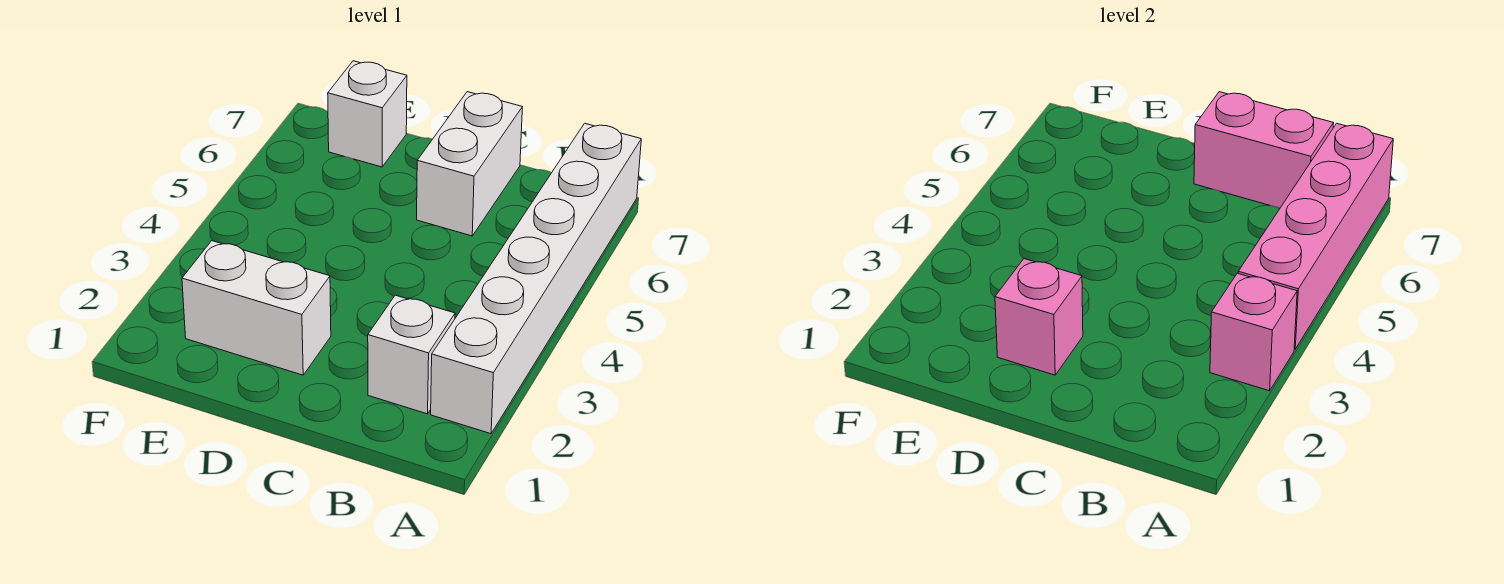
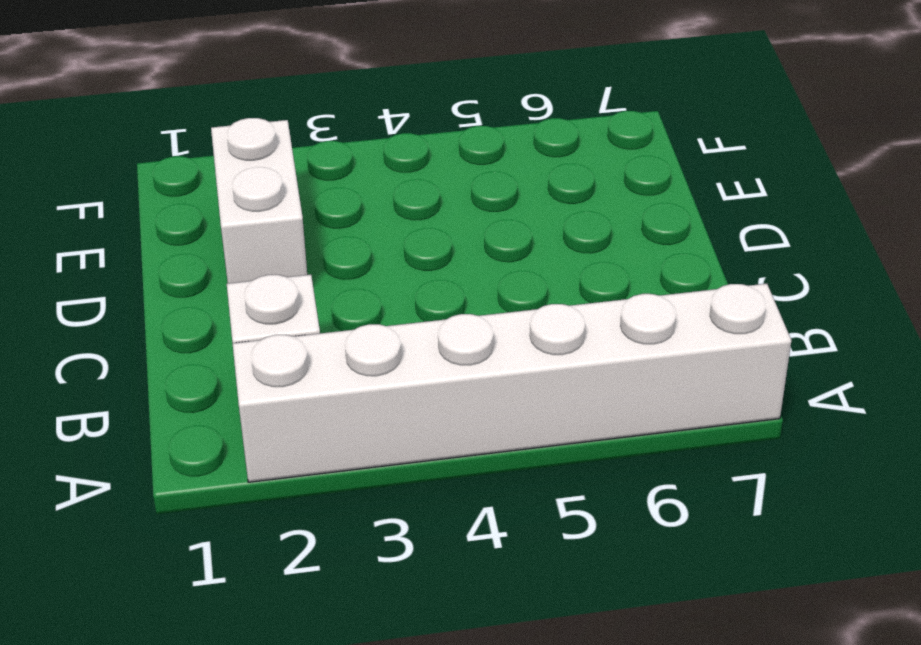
none -> white brick C6:C7 level 1
none -> white brick E7 level 1

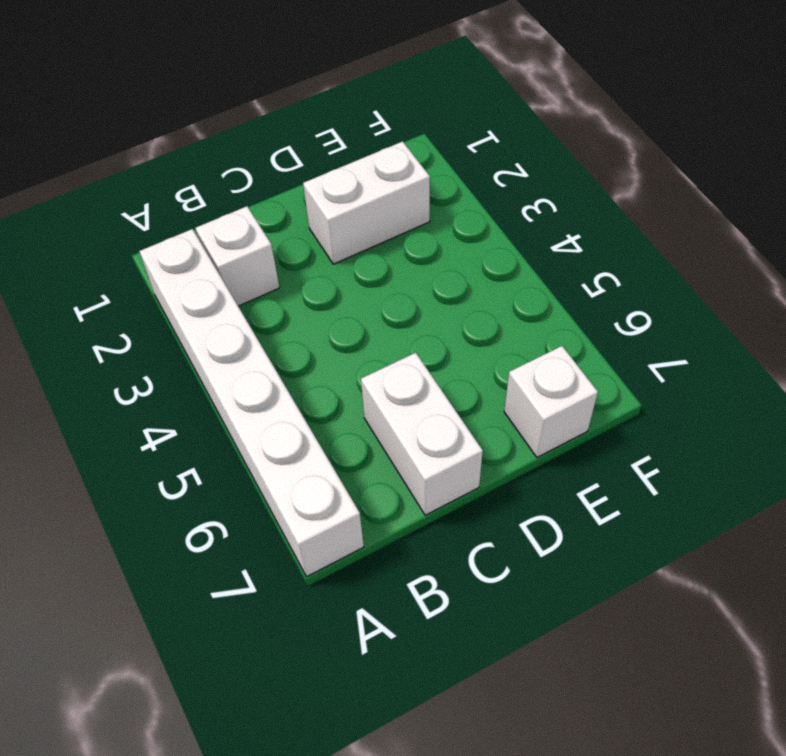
none -> pink brick A3 level 2
none -> pink brick A4:A7 level 2

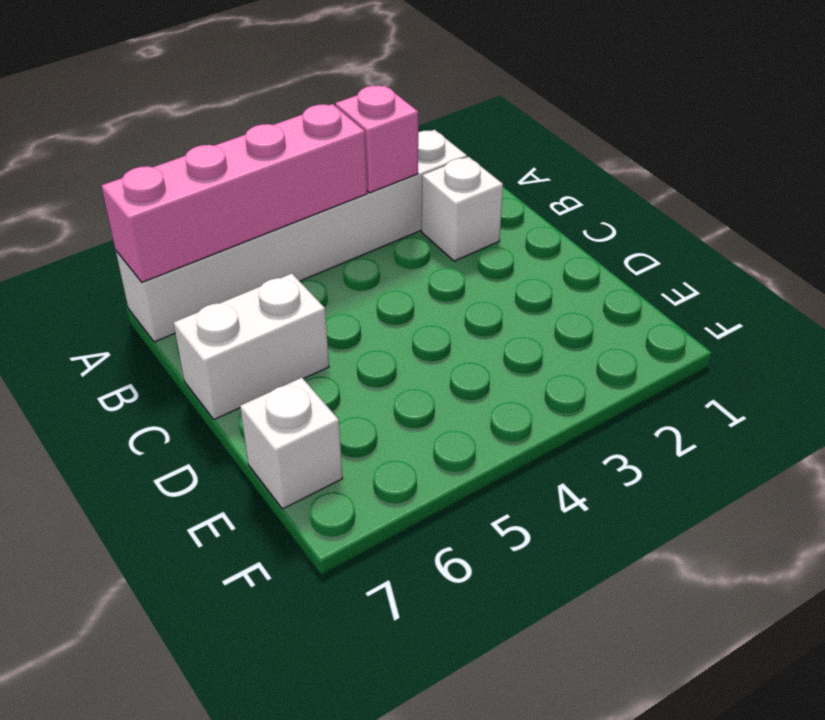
none -> white brick D2:E2 level 1
none -> pink brick B7:C7 level 2

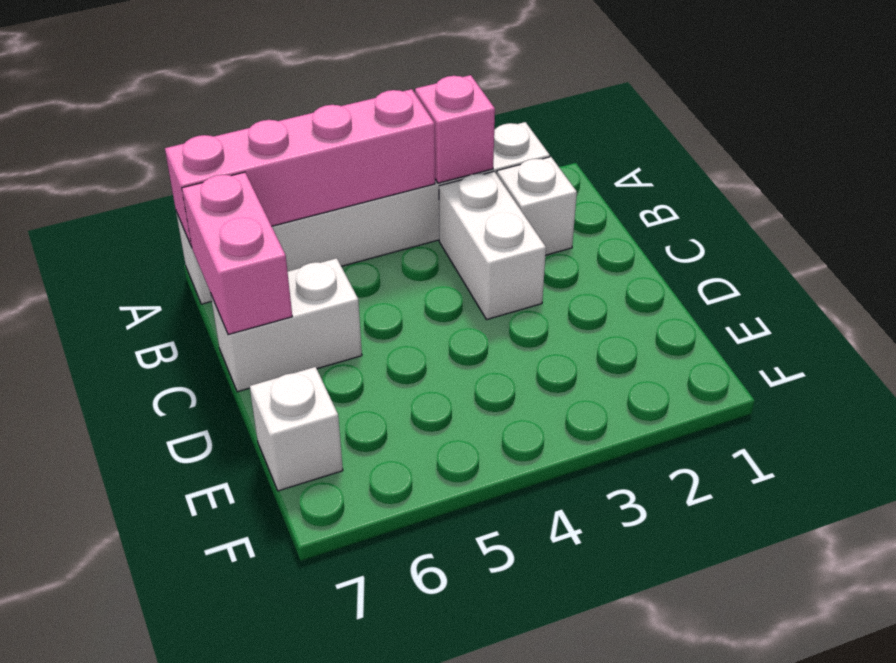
white brick B3:C3 level 1 -> white brick D2:E2 level 1
none -> pink brick D2 level 2

